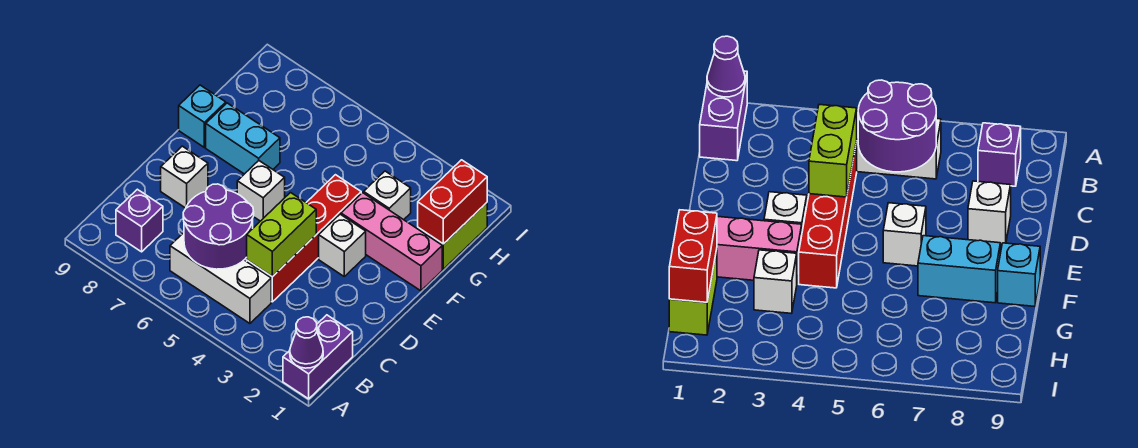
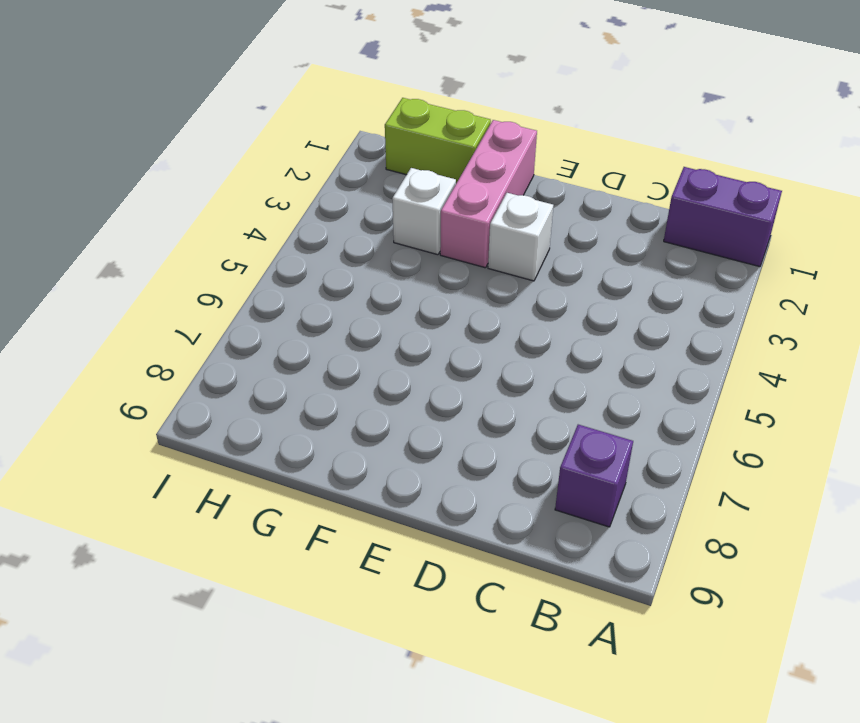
none -> white brick B4:B6 level 1
none -> red brick C4:F4 level 1
none -> white brick D8 level 1

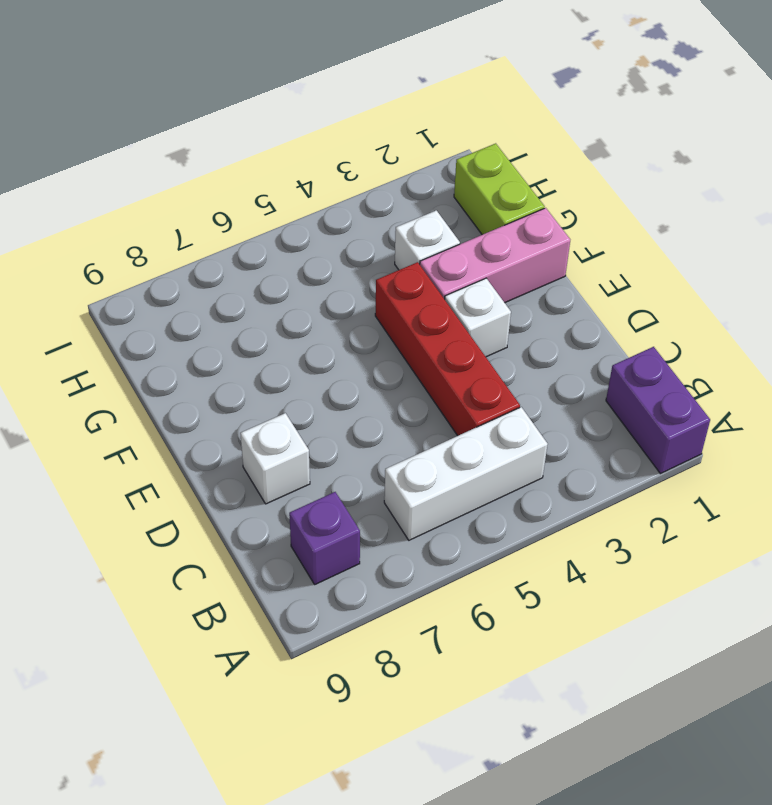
none -> white brick E6 level 1
none -> cyan brick F7:F8 level 1
none -> cyan brick F9 level 1

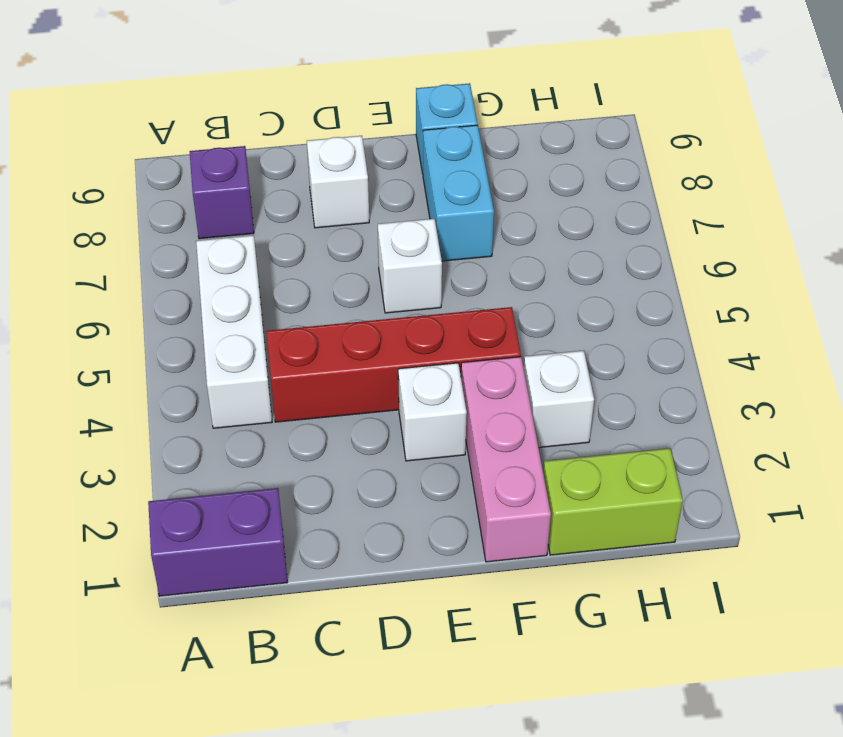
none -> purple cone A1 level 2
none -> purple round brick B5:C6 level 2
none -> lime brick C4:D4 level 2

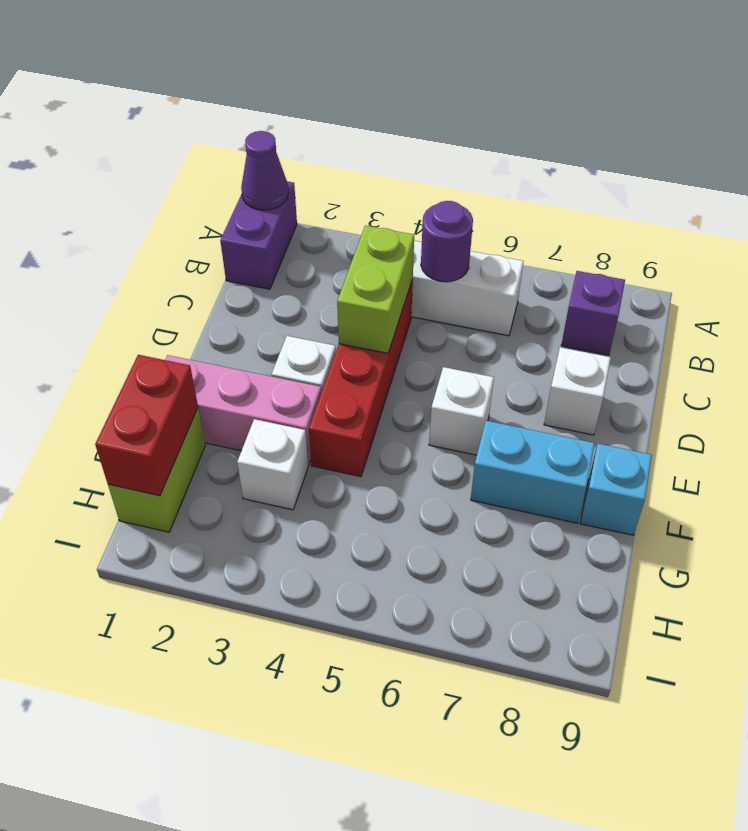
purple round brick B5 level 2 -> purple round brick B5:C6 level 2

